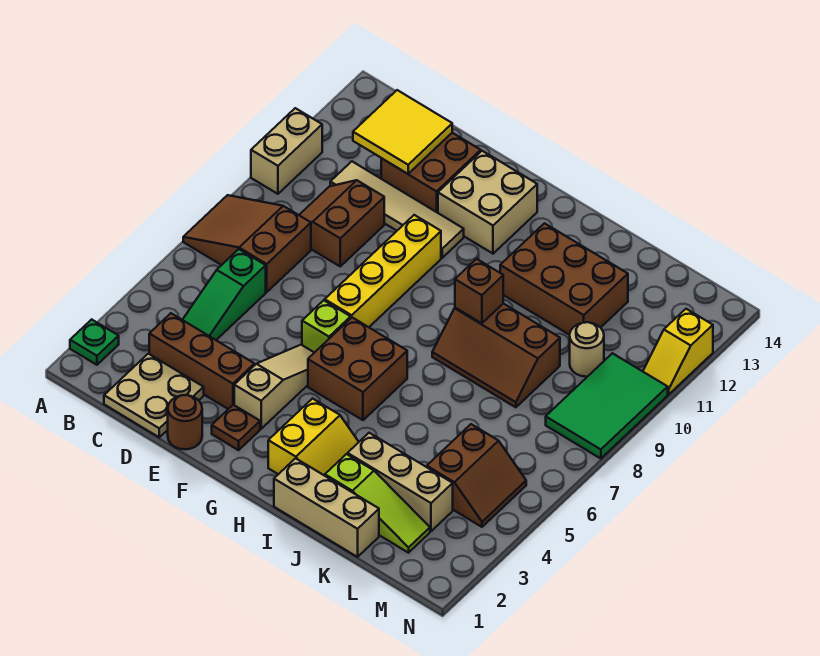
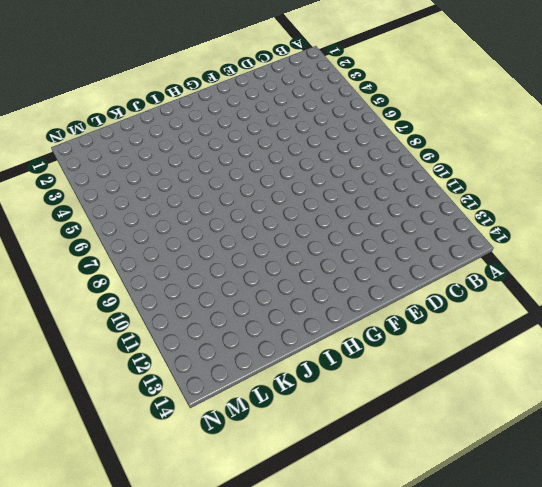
none -> green plate A2 level 1
none -> brown slope A7:C8 level 1 top C
none -> tan brick A10:A11 level 1

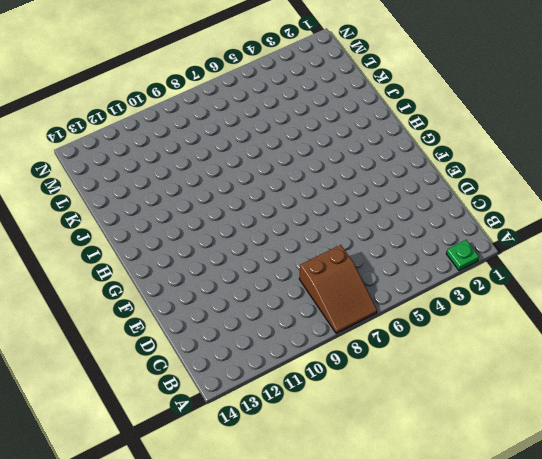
none -> tan brick A10:A11 level 1
none -> tan plate C1:D2 level 1
none -> brown brick C3:E3 level 1

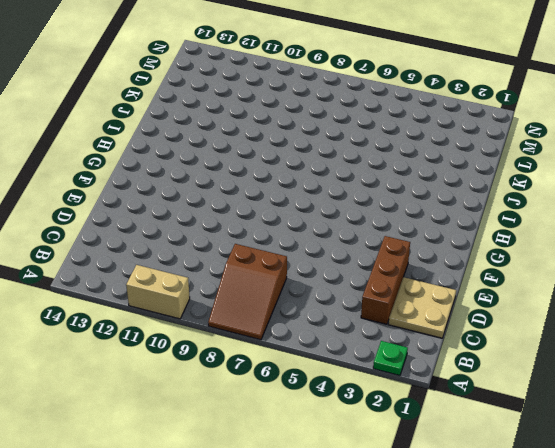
none -> green slope C4:C6 level 1 top 6
none -> brown slope C9:D10 level 1 top D
none -> tan tile C11:F11 level 1

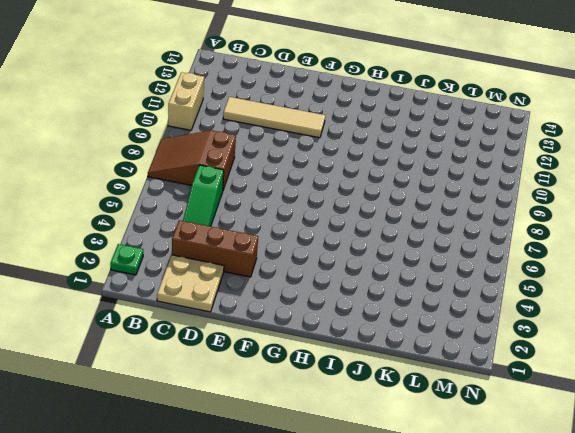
none -> brown slope C9:D10 level 1 top D
none -> brown brick D12:E13 level 1
none -> brown round brick E1 level 1

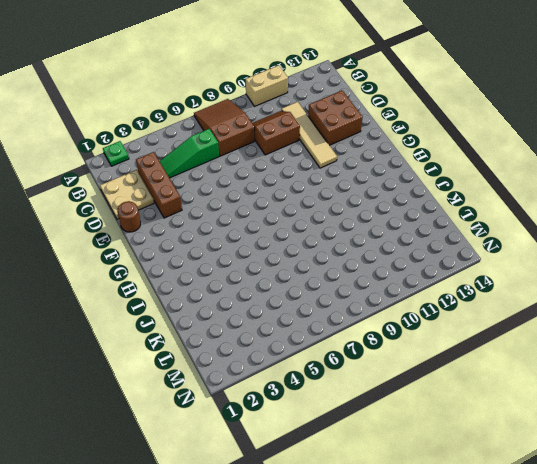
none -> brown plate F2 level 1
none -> tan slope F3:F5 level 1 top 3
none -> lime brick F6 level 1

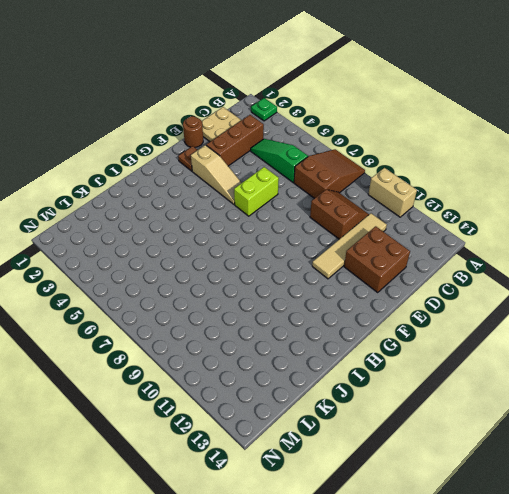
lime brick E6:F6 level 1 -> lime brick F6 level 1
none -> yellow brick F7:F10 level 1
none -> tan brick F12:G13 level 1
none -> brown brick G5:H6 level 1

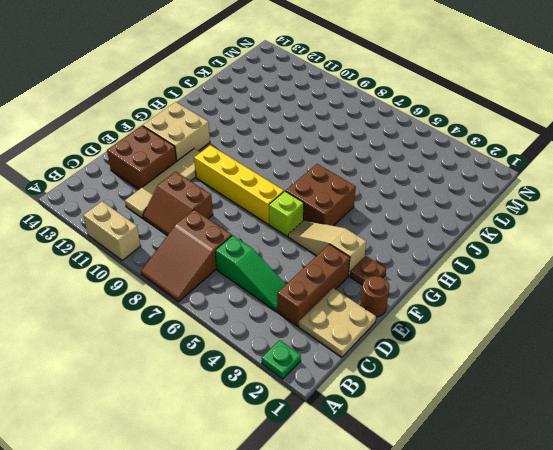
none -> yellow slope H2:I3 level 1 top H
none -> tan brick I1:K1 level 1
none -> brown slope I8:K9 level 1 top 9

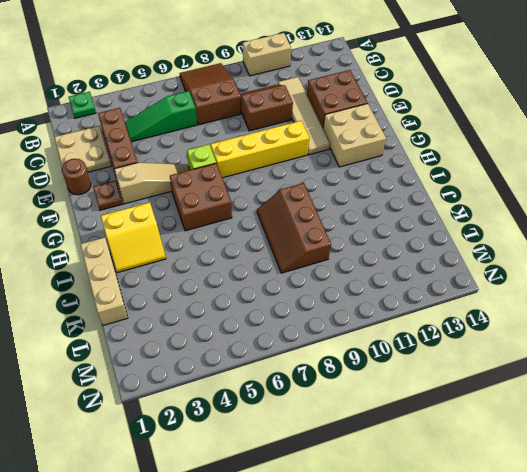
none -> brown brick I11:K12 level 1
none -> lime slope J2:L2 level 1 top J
none -> tan brick J3:L3 level 1

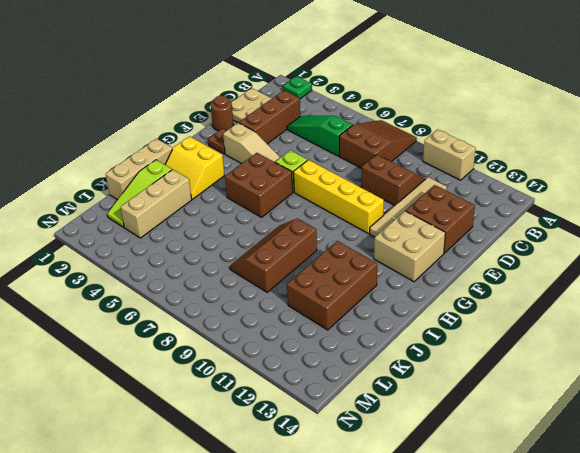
none -> brown slope L4:M5 level 1 top L
none -> tan round brick L10 level 1
none -> green tile M8:N10 level 1

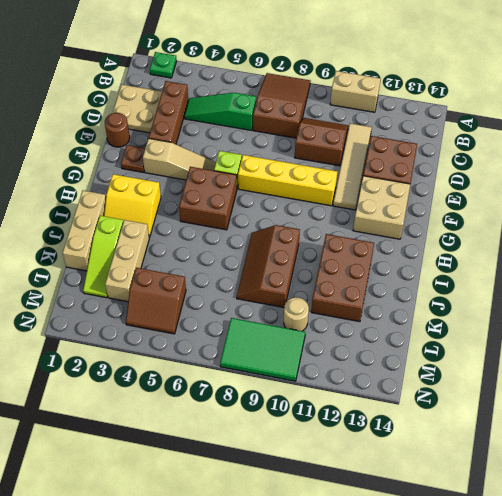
none -> yellow slope N11:N12 level 1 top 12
none -> yellow tile C12:D13 level 2
none -> brown brick I9 level 2

